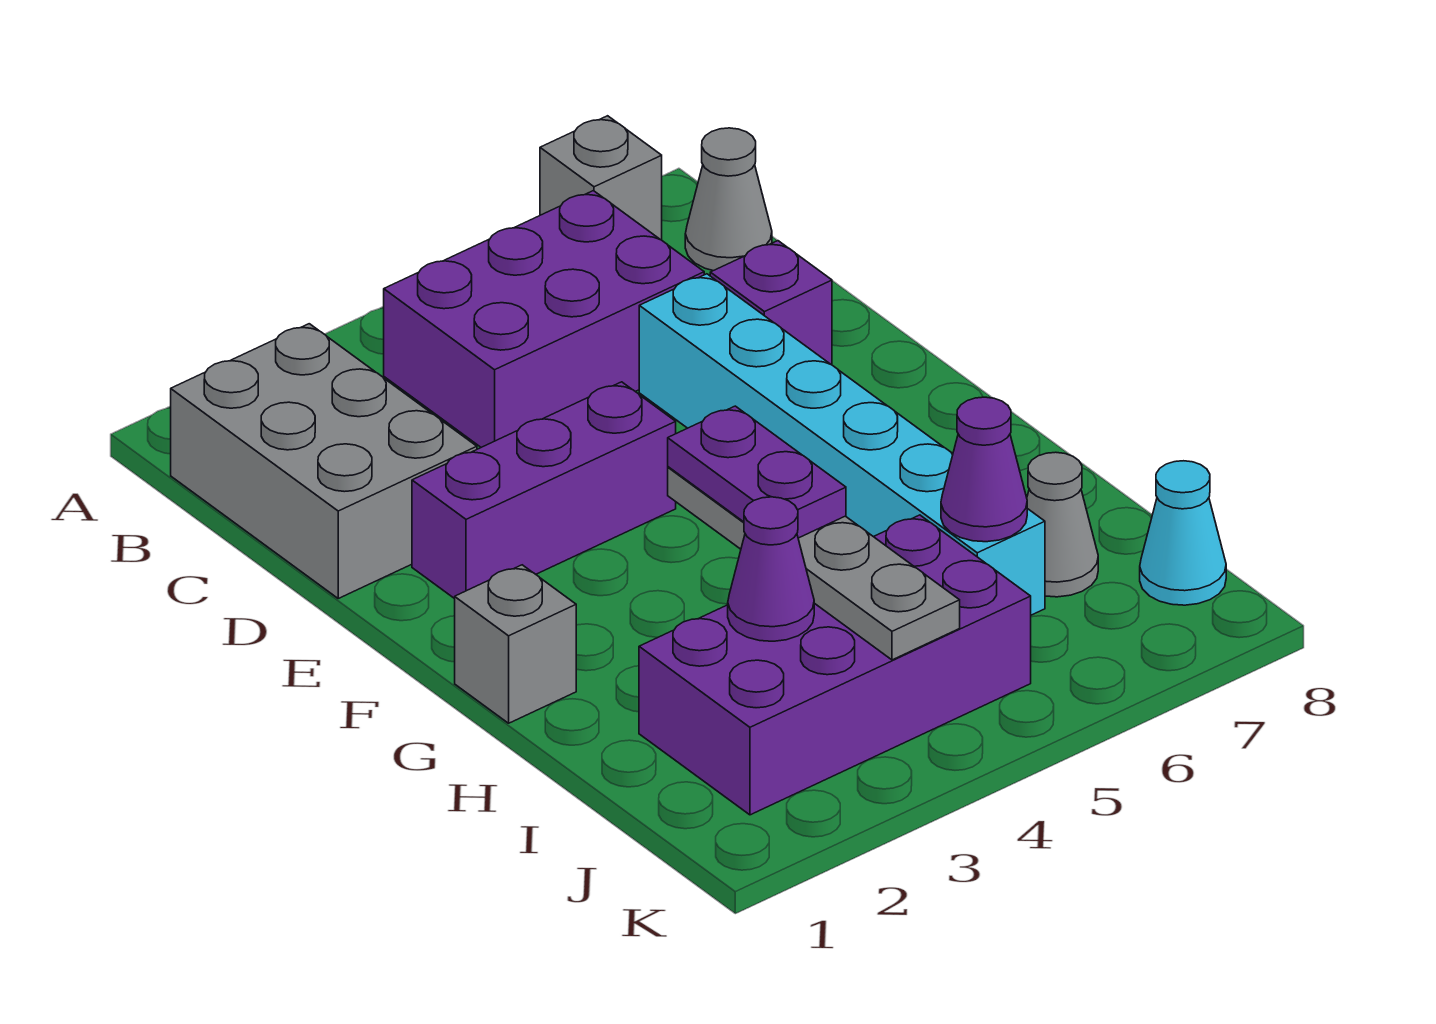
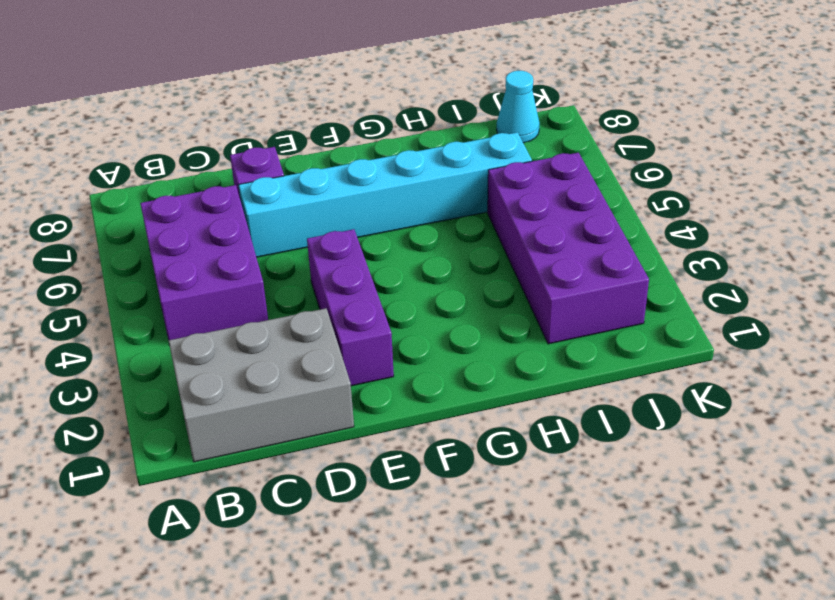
none -> grey brick A7 level 1
none -> grey cone B8 level 1
none -> grey brick G1 level 1

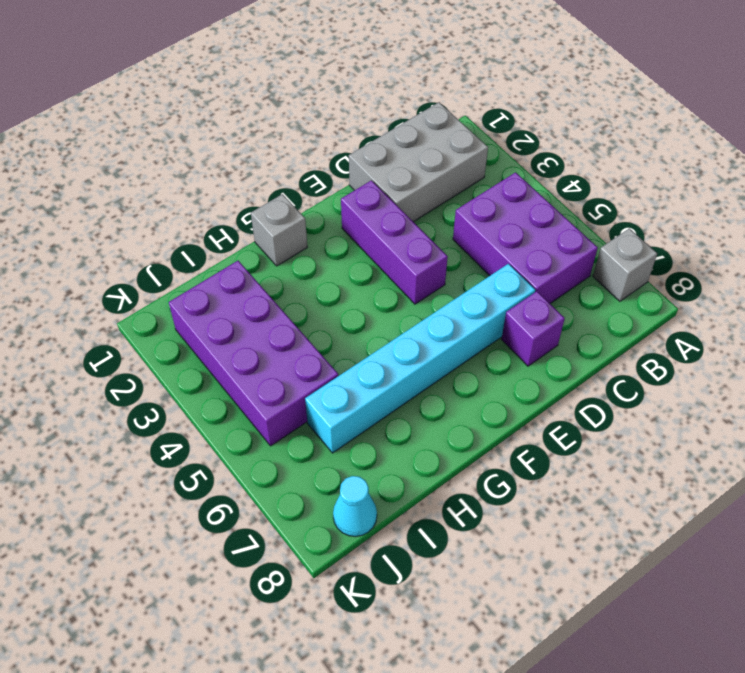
none -> grey cone B8 level 1
none -> grey cone I7 level 1
none -> grey plate G4:J4 level 2

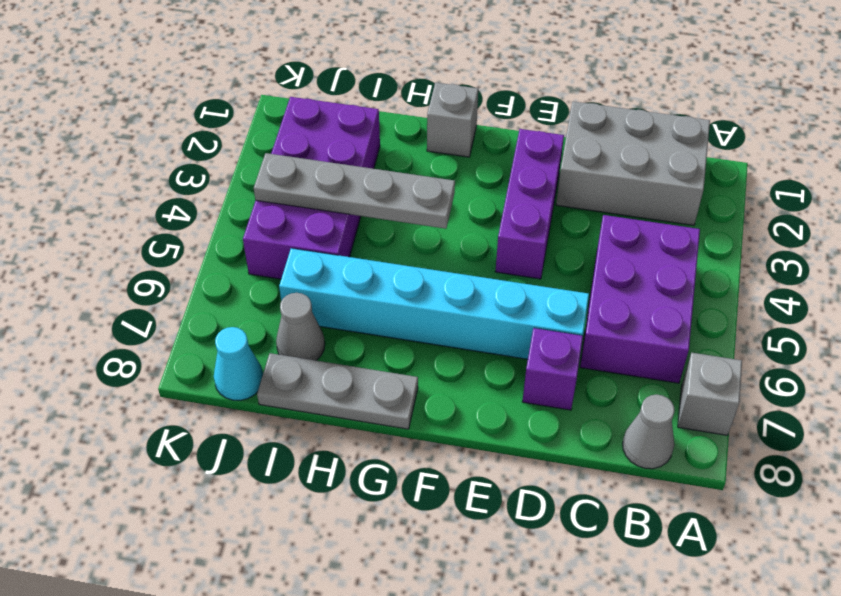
grey plate G8:I8 level 1 -> none
none -> purple cone I3 level 2
none -> purple cone I6 level 2
none -> purple plate G4:H4 level 3

